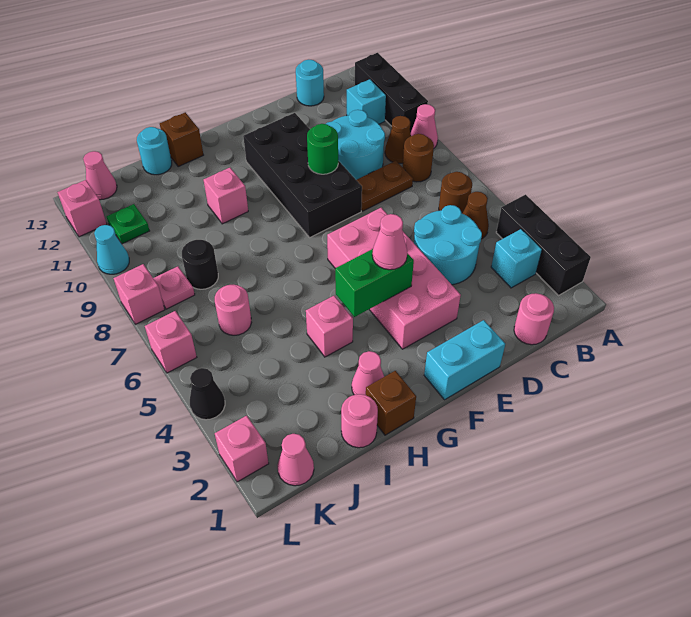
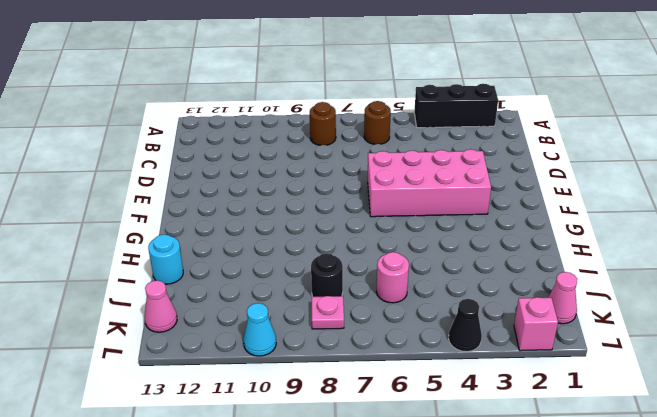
none -> pink cone A9 level 1
none -> black brick A10:A12 level 1
none -> cyan brick B3 level 1
none -> brown cone B5 level 1

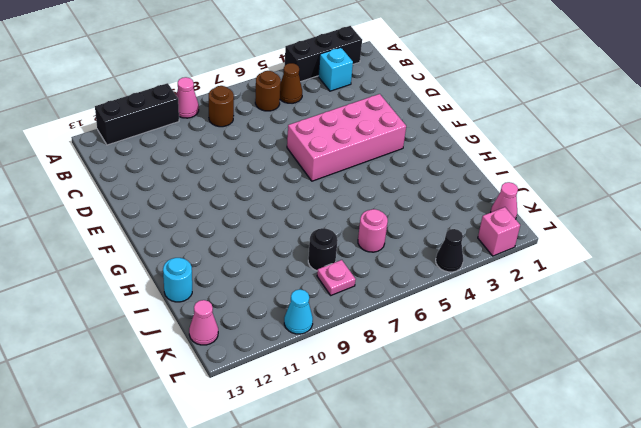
none -> brown cone B9 level 1
none -> cyan brick B11 level 1
none -> pink round brick C1 level 1
none -> cyan round brick C4:D5 level 1

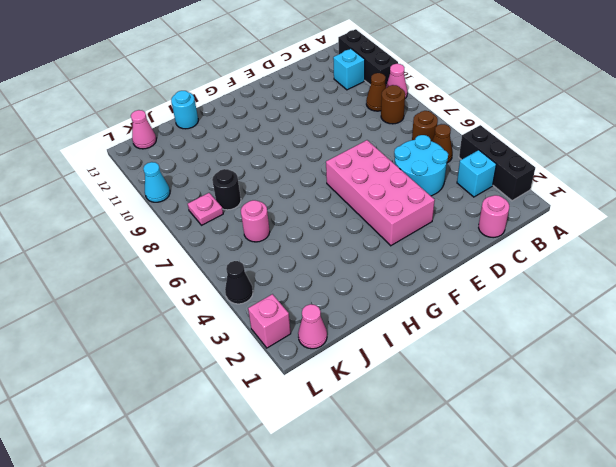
none -> brown plate C8:D8 level 1
none -> cyan round brick C9:D10 level 1
none -> cyan round brick C13 level 1
none -> cyan brick E1:F1 level 1

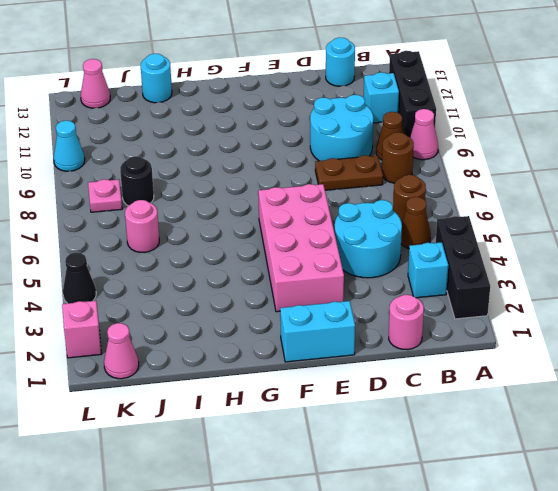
none -> black brick E8:F11 level 1
none -> brown brick H1 level 1
none -> pink cone H2 level 1
none -> pink brick H4 level 1

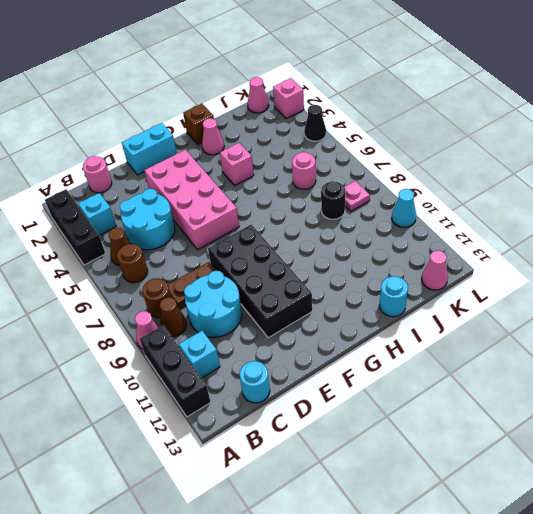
none -> pink brick H10 level 1
none -> brown brick H13 level 1
none -> pink round brick I1 level 1
none -> green plate K11 level 1

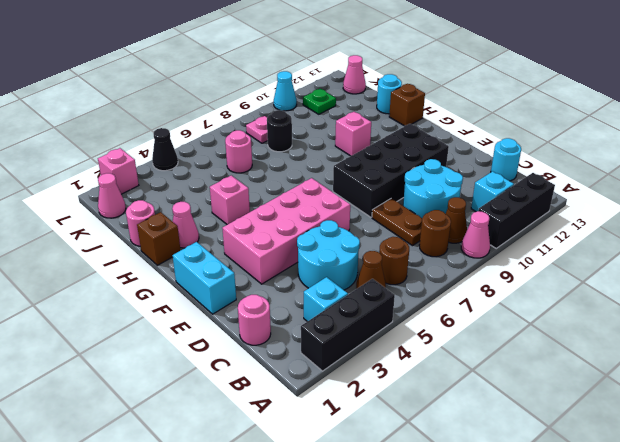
none -> pink brick L6 level 1
none -> pink brick L8 level 1
none -> pink brick L12 level 1
none -> green round brick E9 level 2

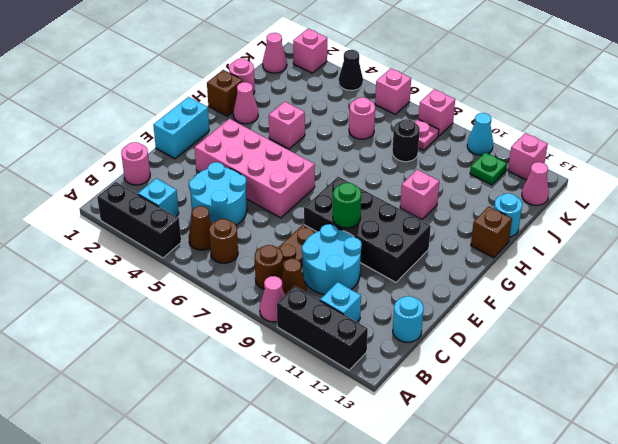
none -> green brick F4:G4 level 2
none -> pink cone F4 level 3

